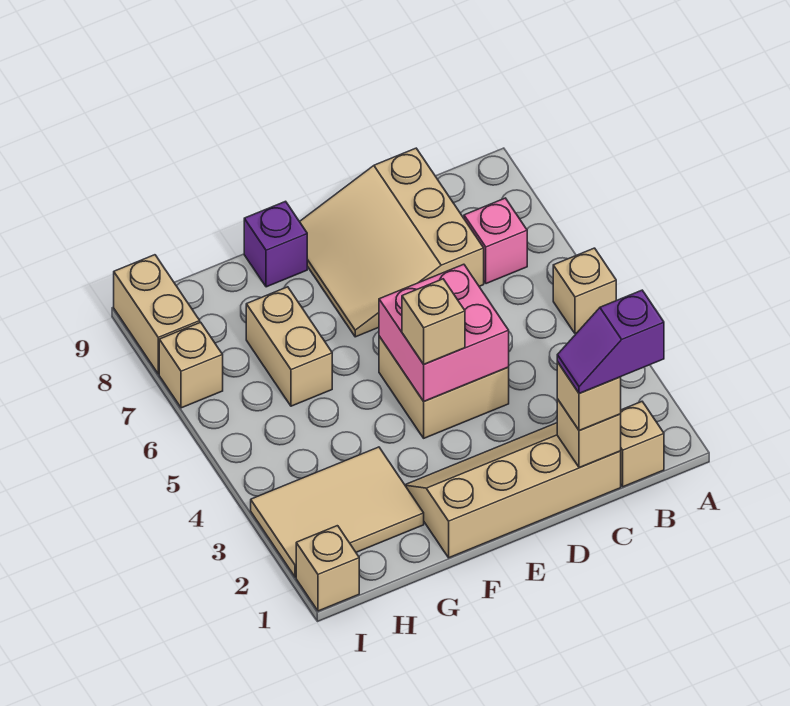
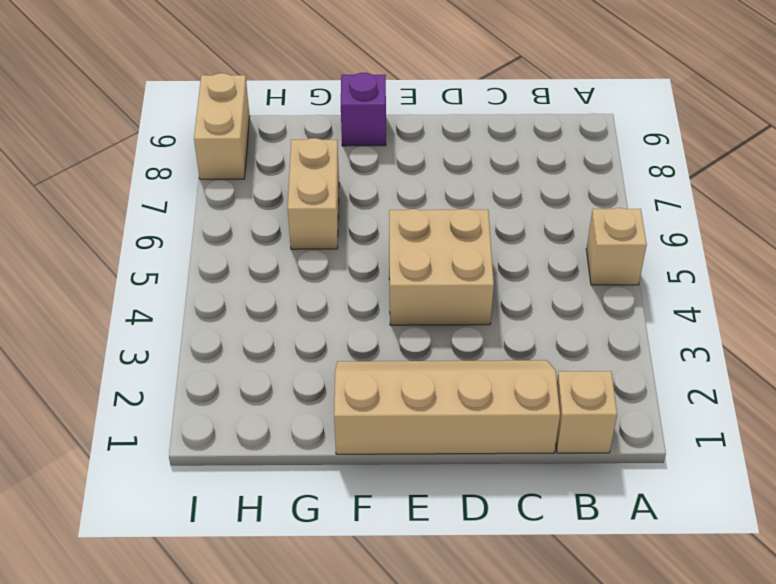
none -> pink brick B7 level 1
none -> tan slope C7:E9 level 1 top C
none -> tan tile G2:I3 level 1

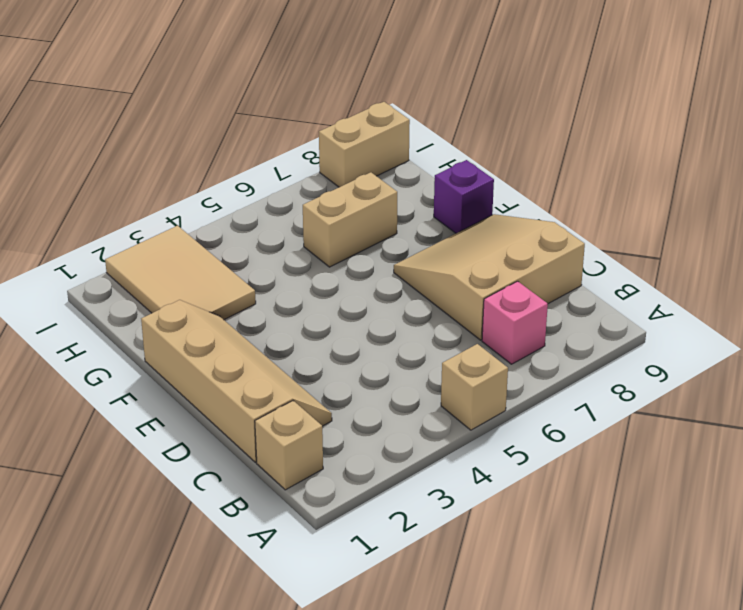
none -> tan brick D4:E5 level 1
none -> tan brick I1 level 1
none -> tan brick I7 level 1

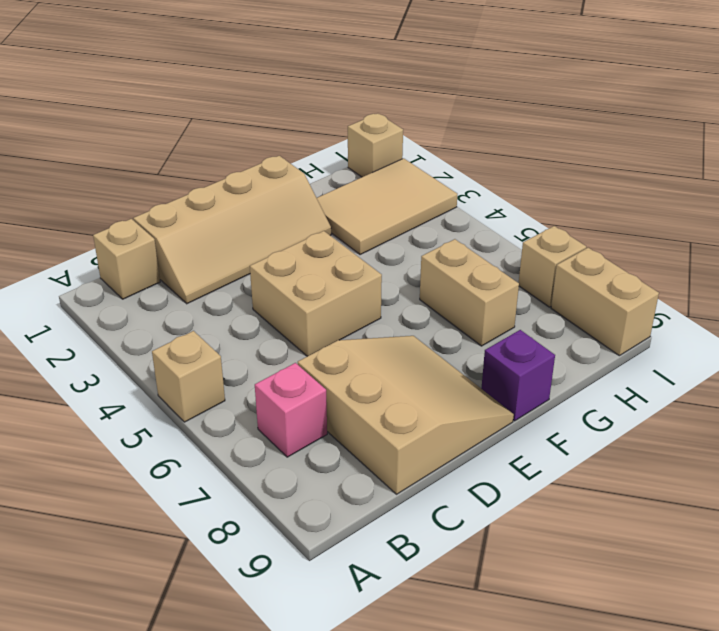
none -> tan brick C1 level 2
none -> pink brick D4:E5 level 2
none -> tan brick C1 level 3

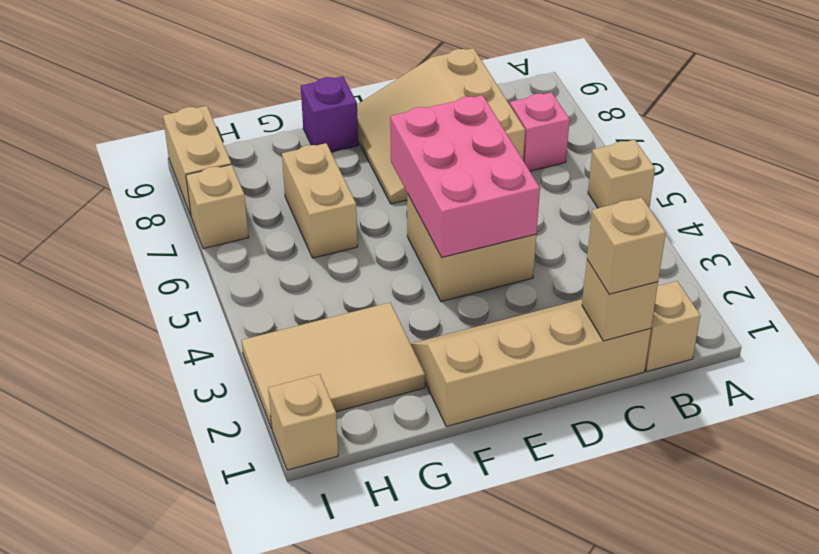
pink brick D4:E6 level 2 -> pink brick D4:E5 level 2
none -> tan brick E4 level 3
none -> purple slope B1:C1 level 4 top B

